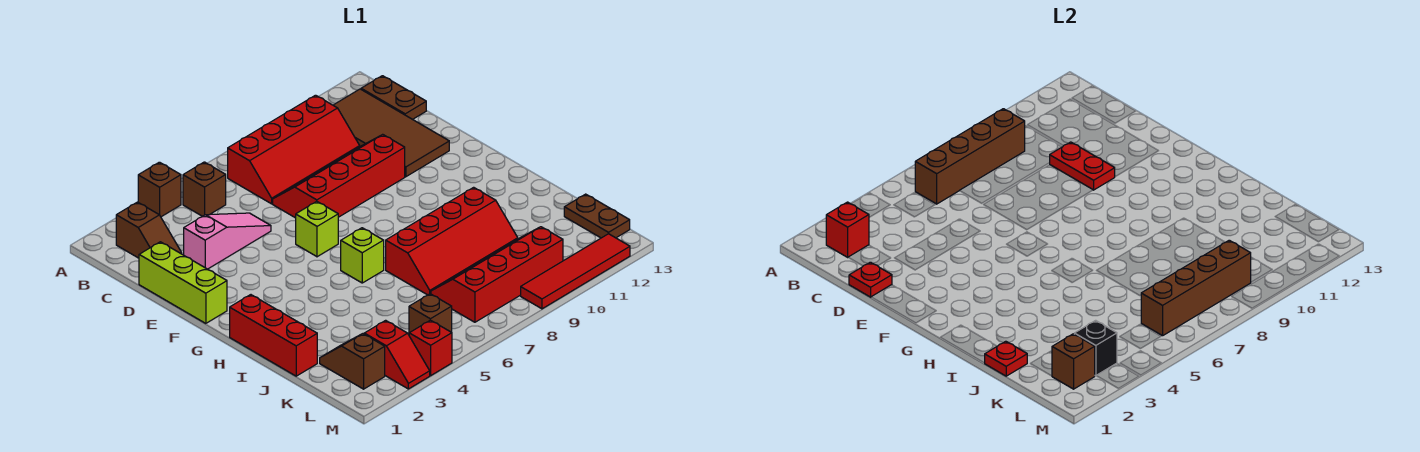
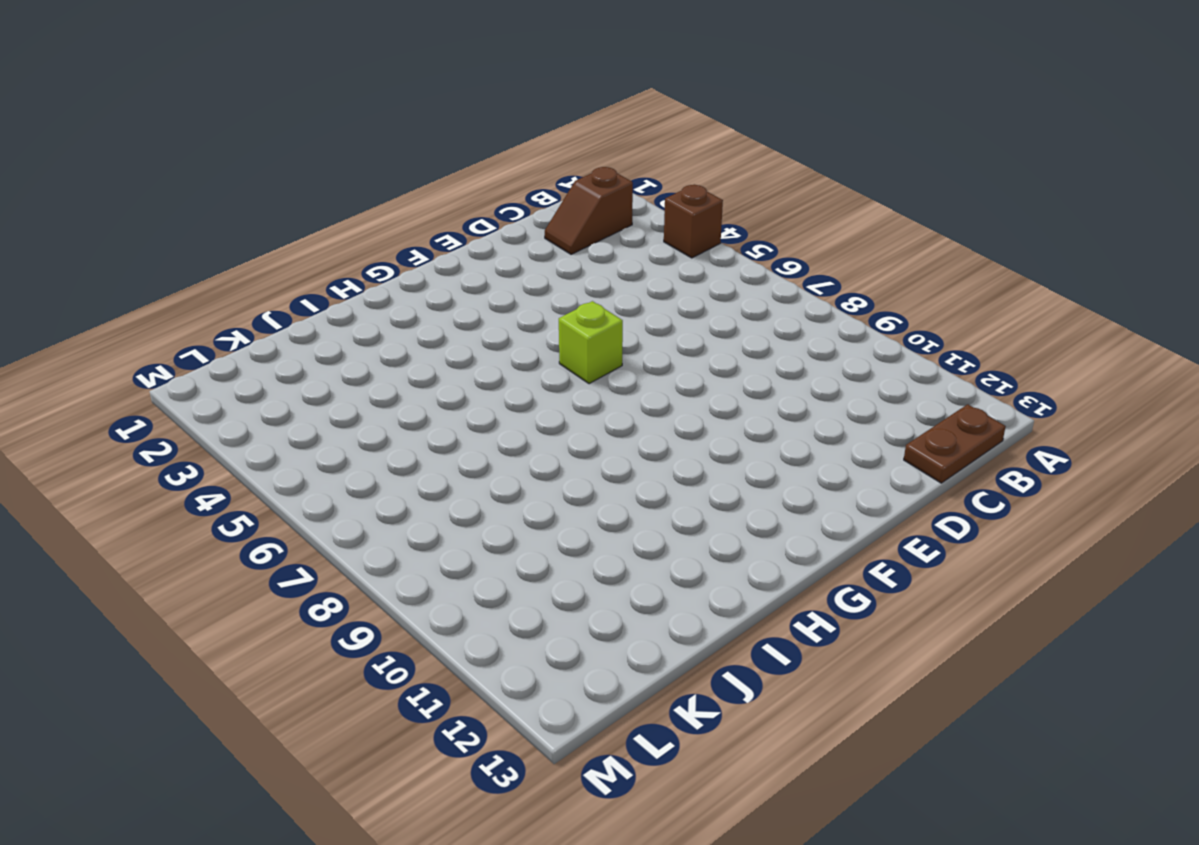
none -> brown brick B5 level 1
none -> red slope B7:C10 level 1 top B
none -> brown tile B11:E12 level 1

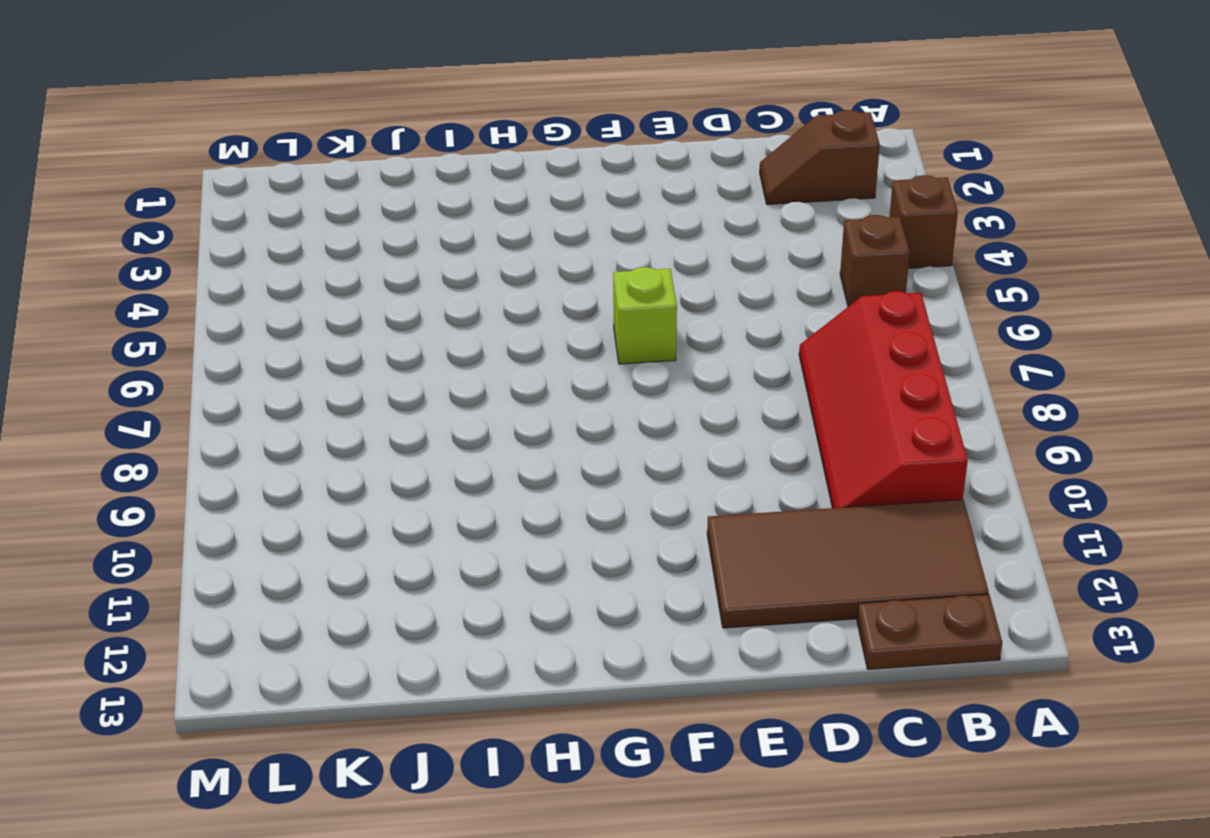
none -> lime brick D1:F1 level 1
none -> pink slope D3:D5 level 1 top 3
none -> red slope D7:E10 level 1 top E

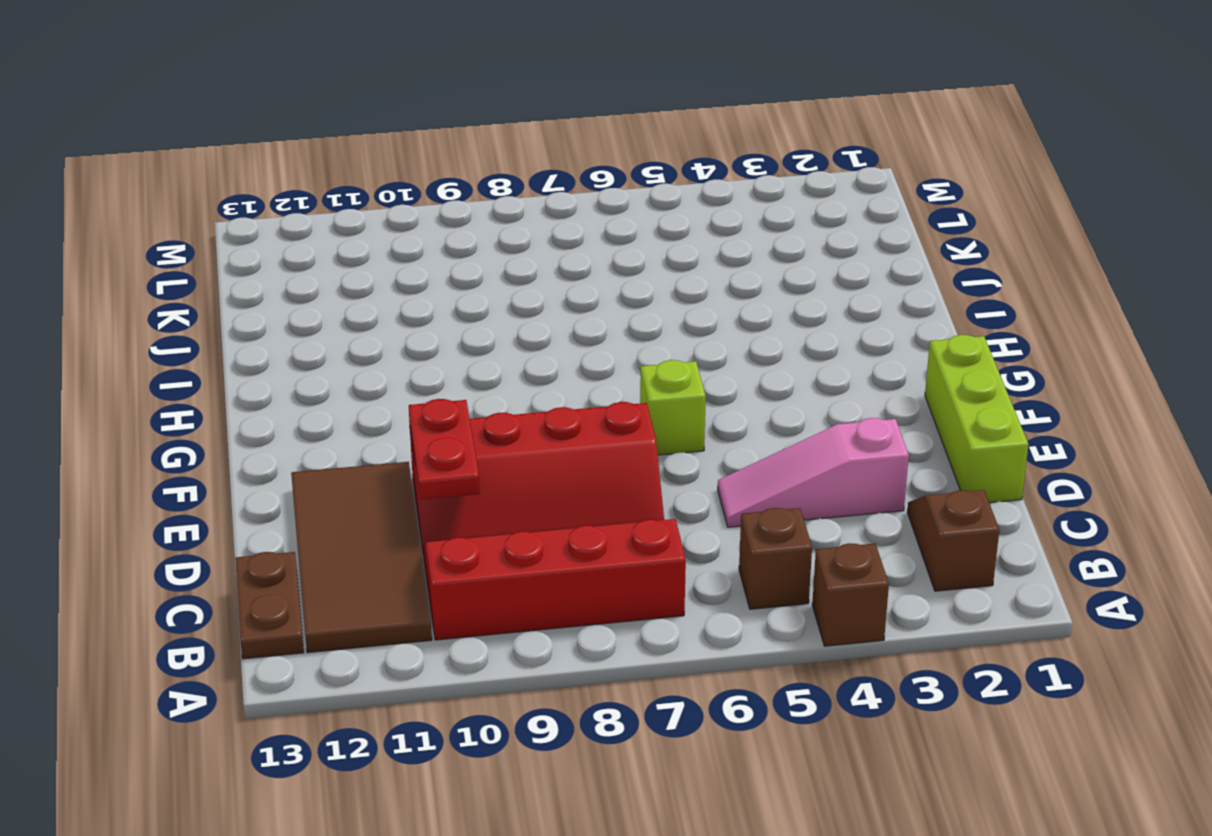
none -> red brick H1:J1 level 1
none -> lime brick H6 level 1
none -> red slope I7:J10 level 1 top I

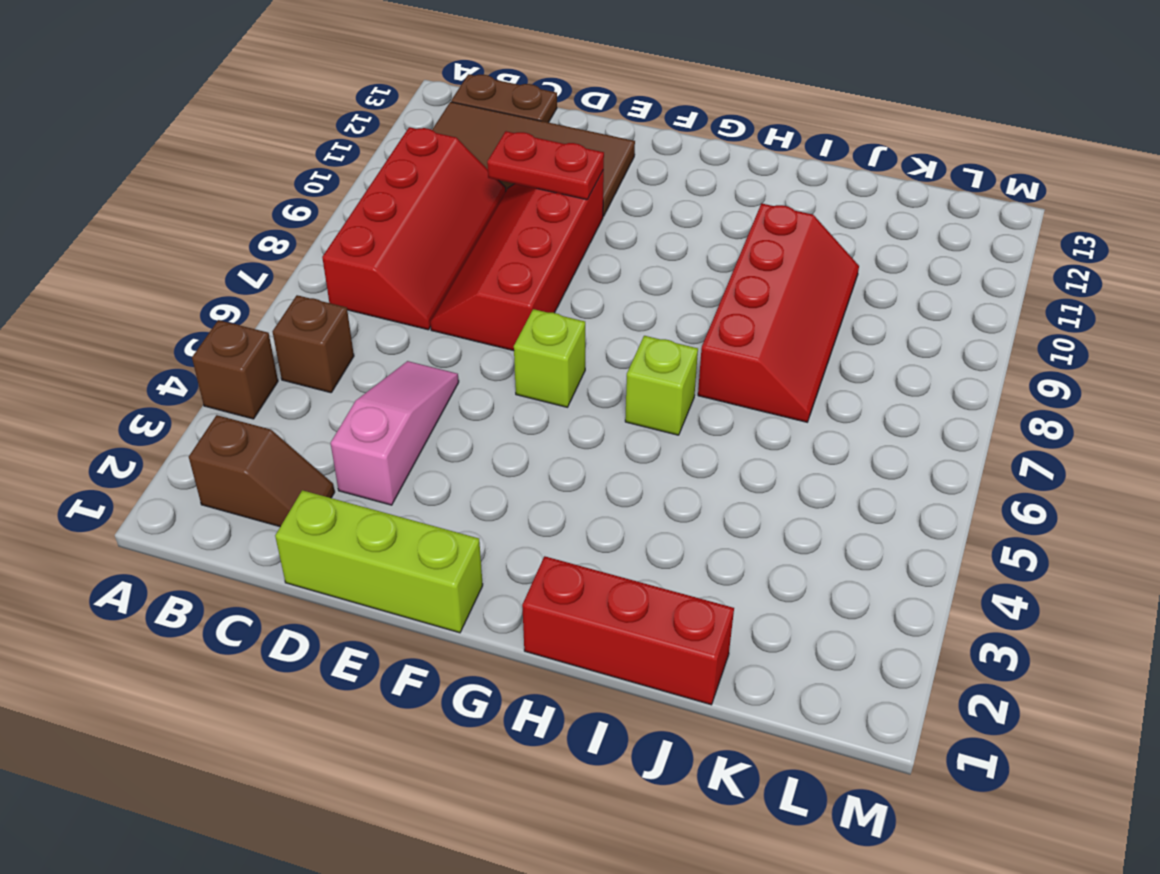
none -> brown slope K2:L2 level 1 top L
none -> red slope K7:L10 level 1 top L
none -> brown plate K13:L13 level 1

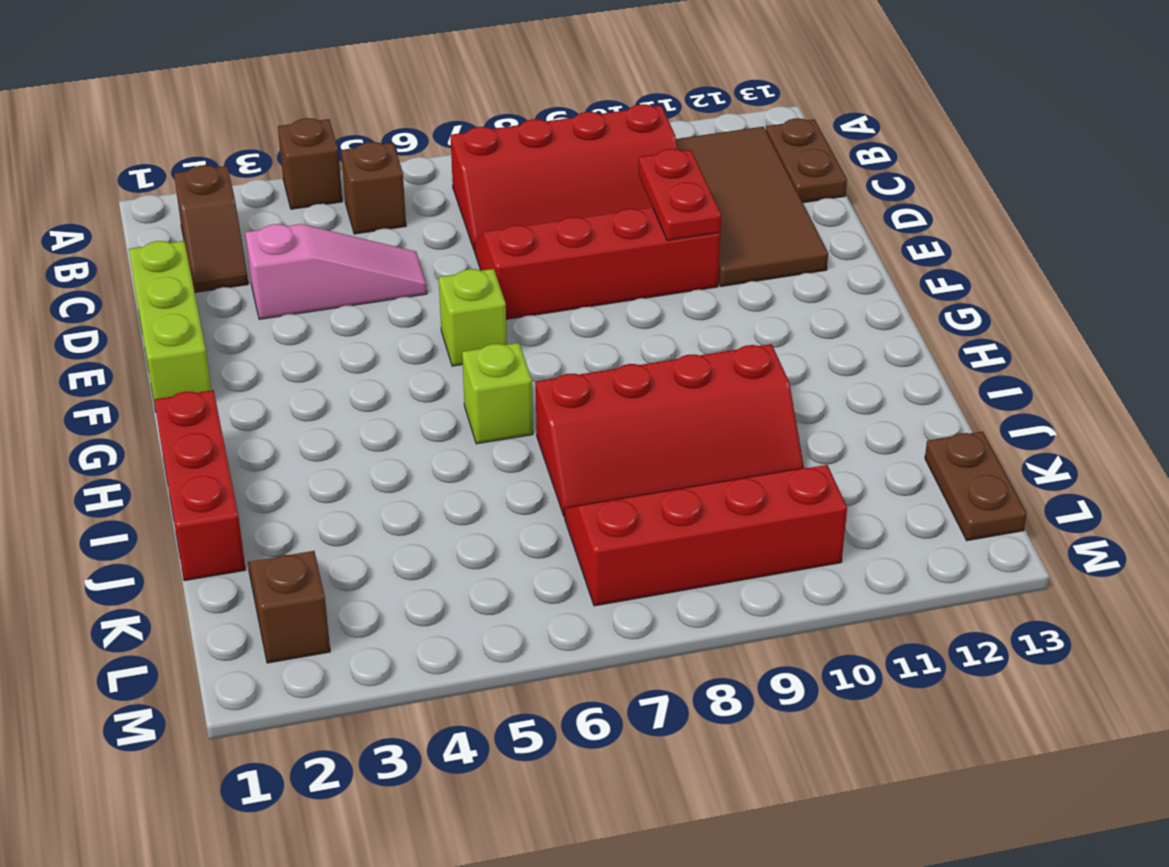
none -> red slope L3:M3 level 1 top L
none -> brown brick L5 level 1
none -> red brick M4 level 1

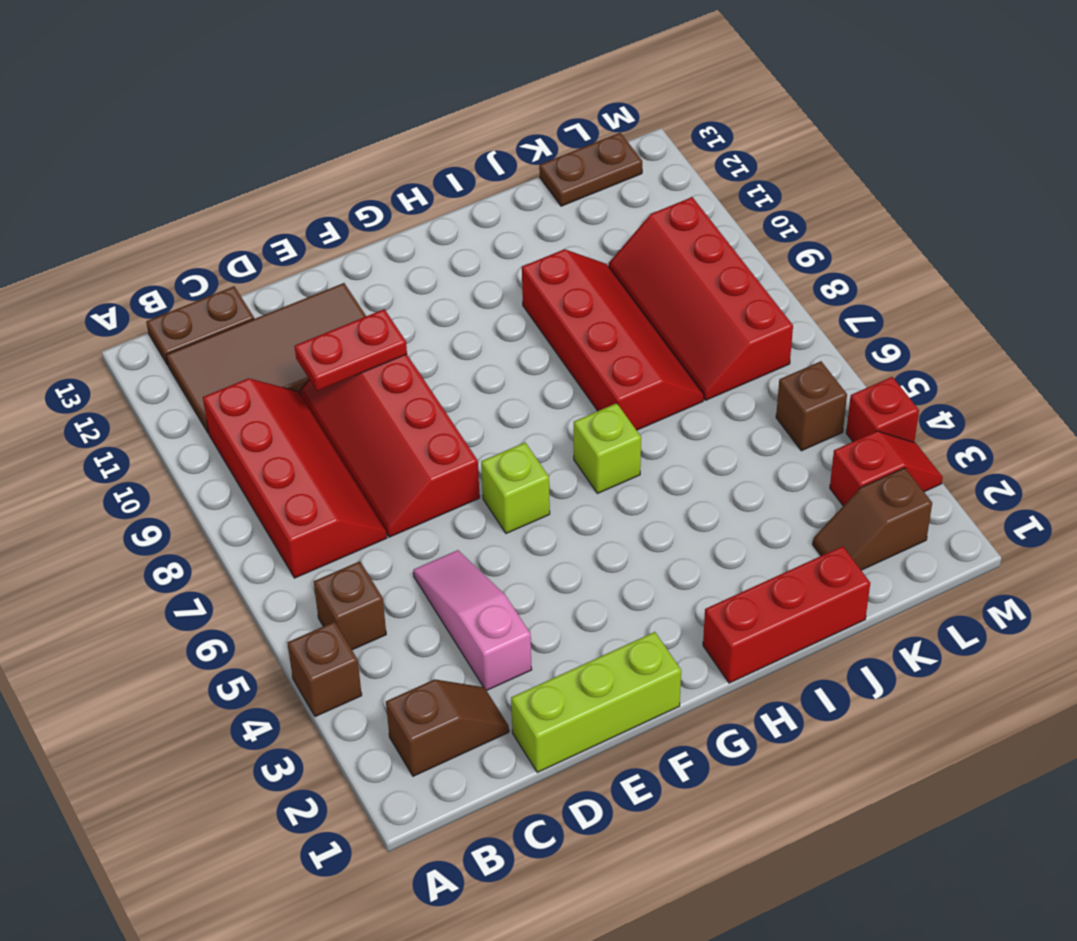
none -> red tile M9:M12 level 1
none -> red brick B2 level 2
none -> brown brick B6:B9 level 2

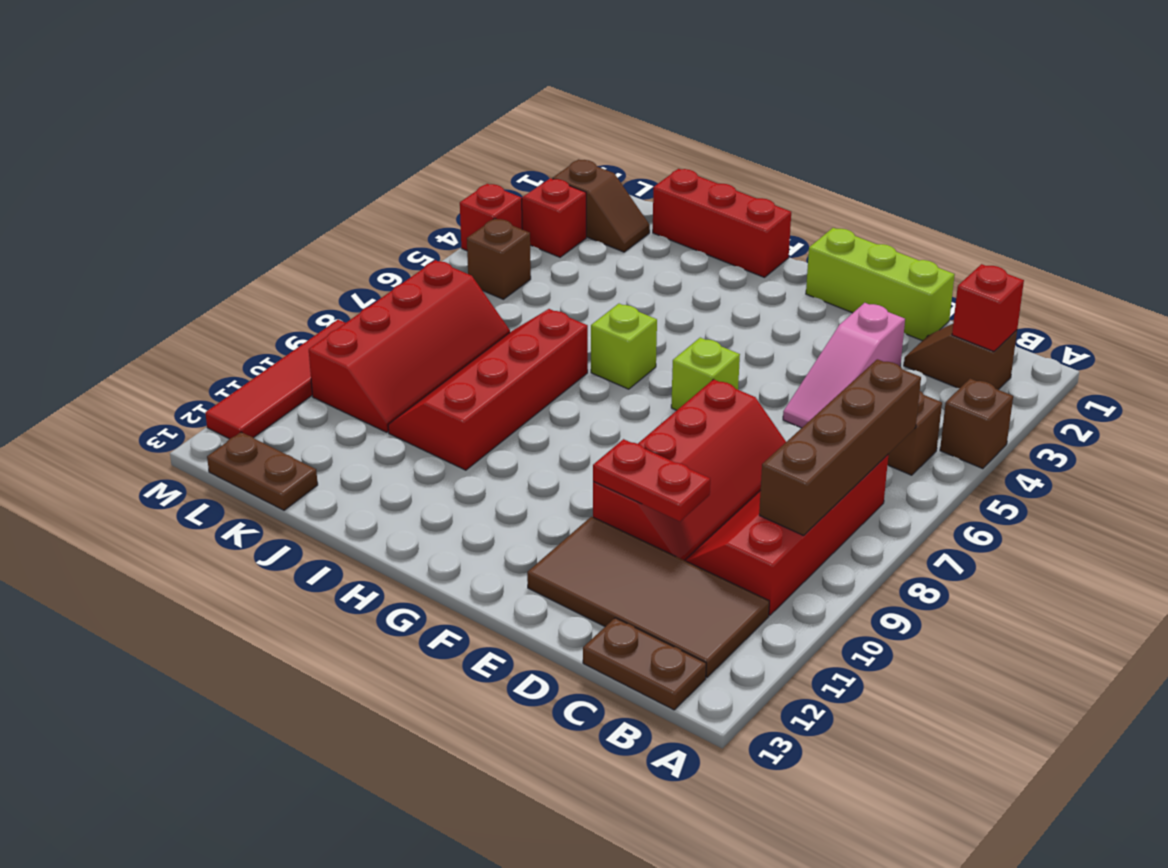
none -> red plate D1 level 2
none -> red plate J1 level 2
none -> brown brick L2 level 2

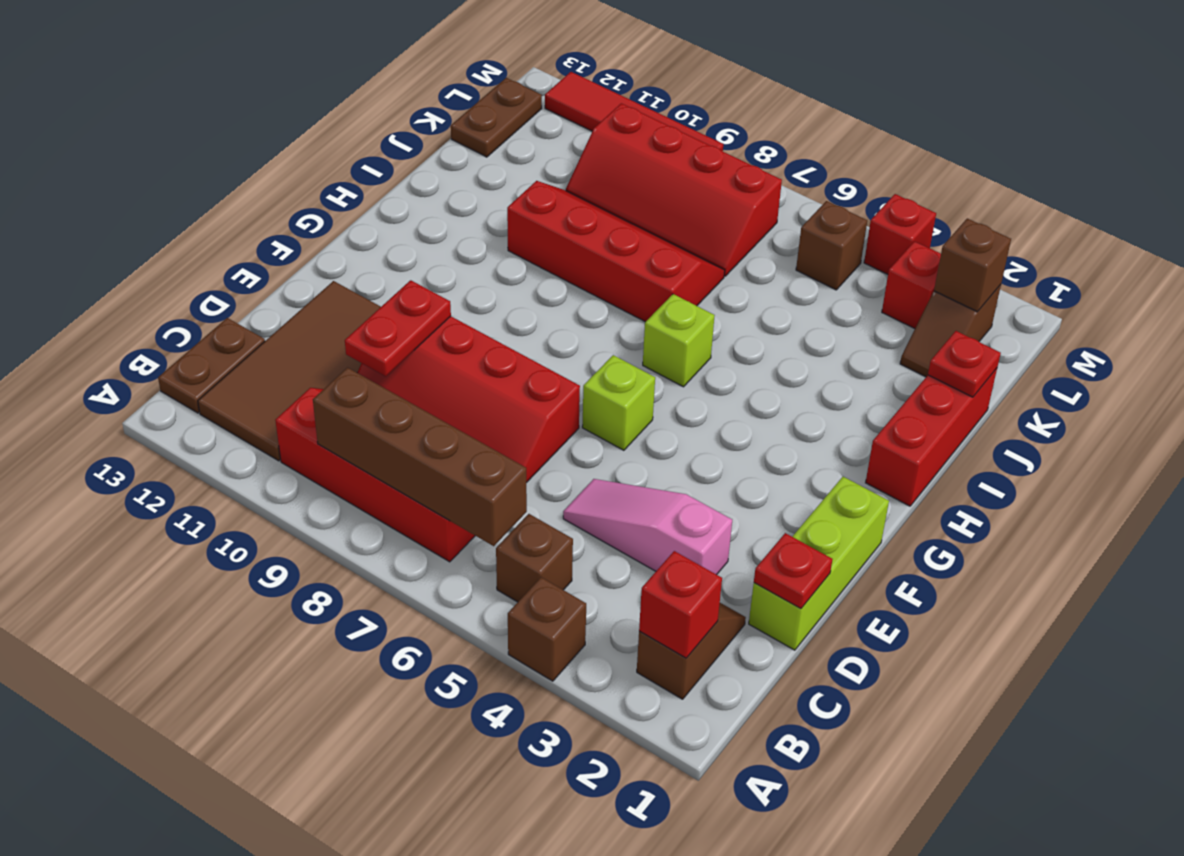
none -> black brick L3 level 2
none -> brown brick L6:L9 level 2

